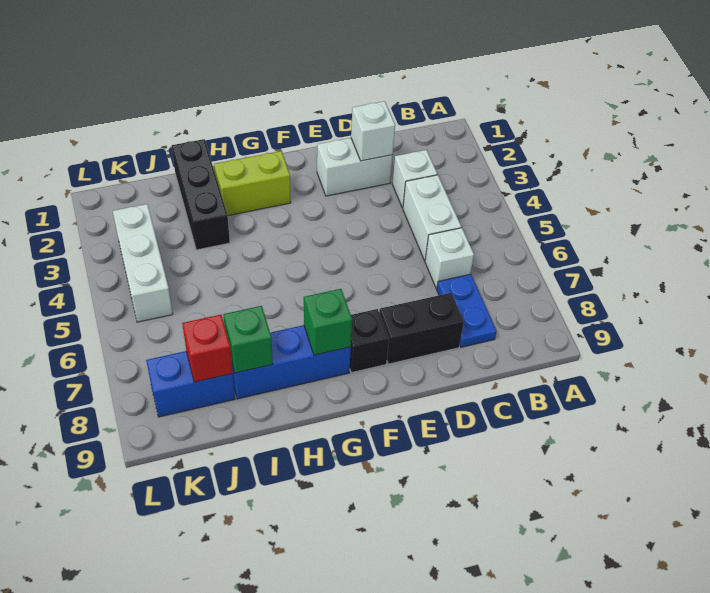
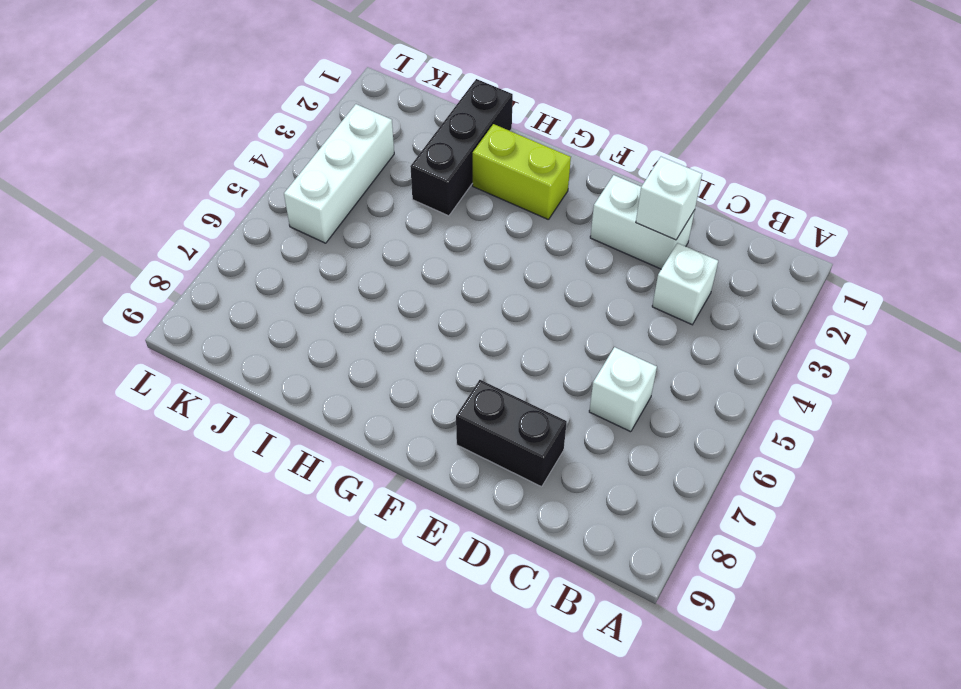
none -> white brick C4:C5 level 1
none -> blue plate C7:C8 level 1
none -> black brick F8 level 1

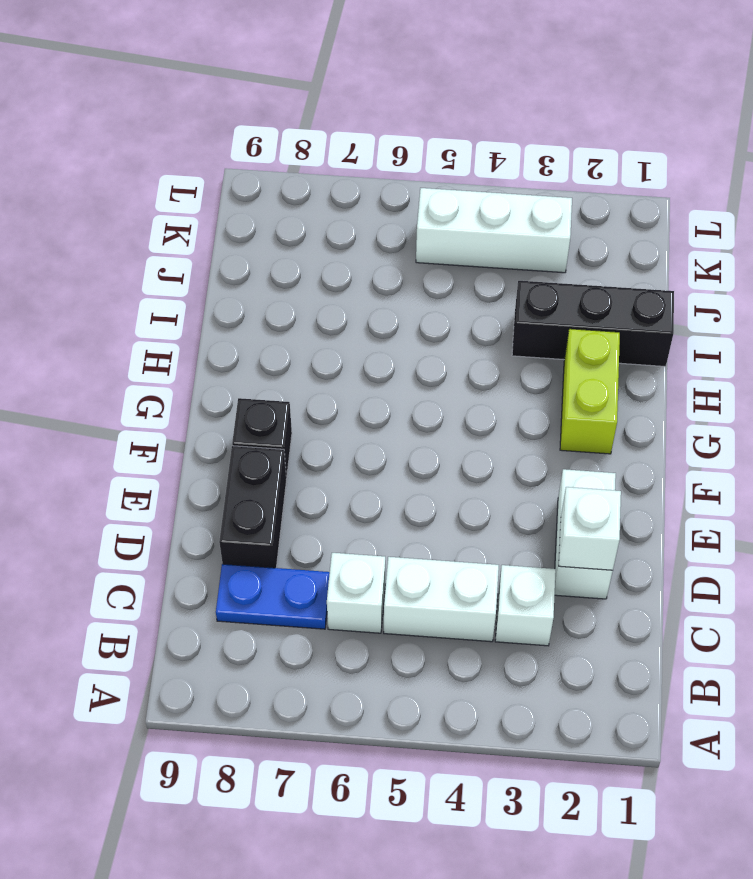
none -> blue brick G8:I8 level 1
none -> blue brick J8:K8 level 1
none -> green brick G8 level 2

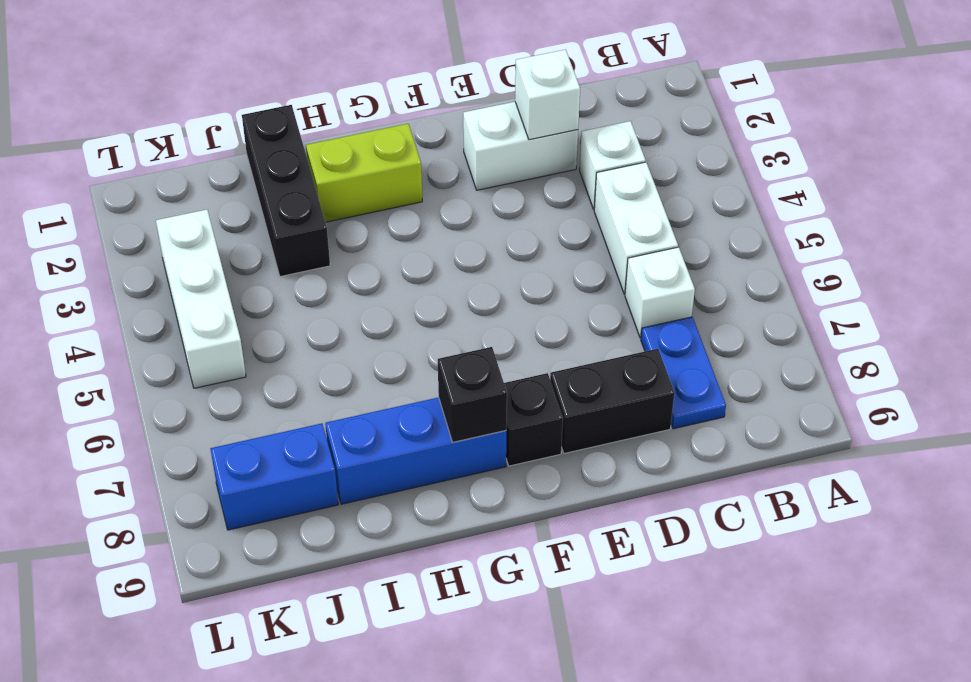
black brick G8 level 2 -> green brick G8 level 2
none -> green brick I8 level 2
none -> red brick J8 level 2

